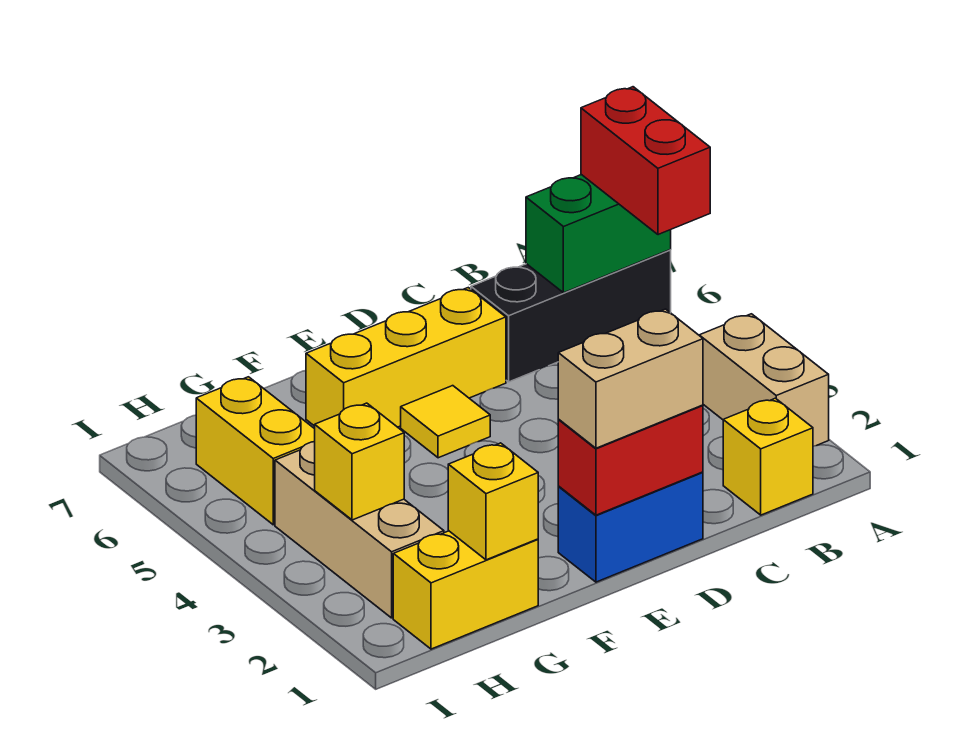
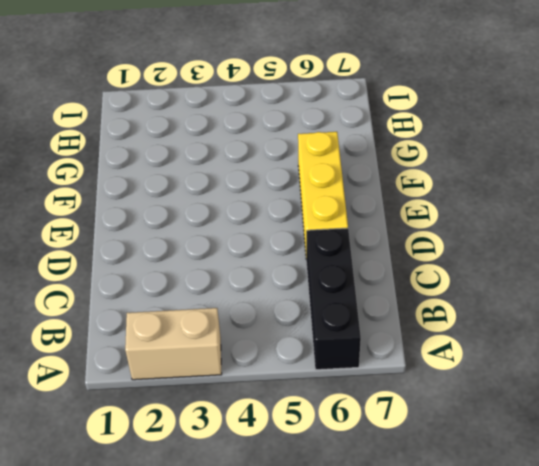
none -> yellow brick B1 level 1
none -> blue brick D1:E1 level 1
none -> yellow tile E5 level 1

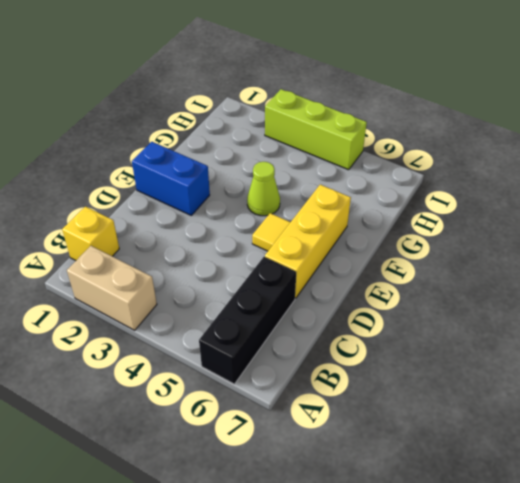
blue brick E1:E2 level 1 -> blue brick D1:E1 level 1
lime cone F4 level 1 -> none
lime brick I3:I5 level 1 -> none
none -> yellow brick G1:H1 level 1
none -> tan brick H2:H4 level 1
none -> yellow brick H5:H6 level 1

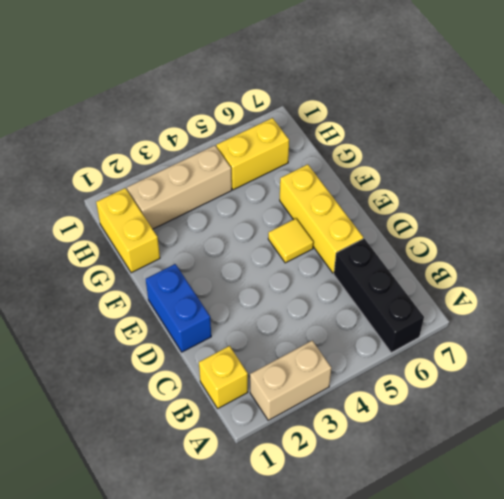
none -> green brick A6:B6 level 2
none -> red brick D1:E1 level 2
none -> yellow brick G1 level 2

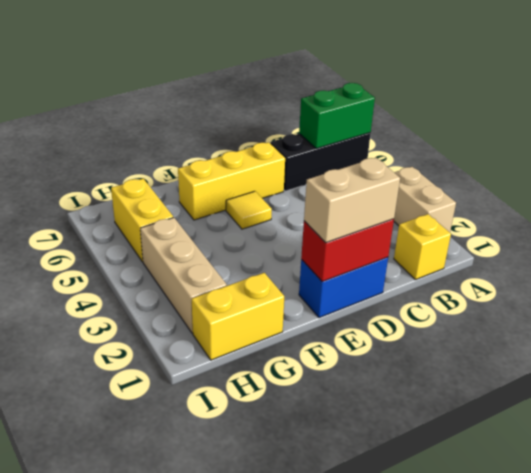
none -> yellow brick G1 level 2
none -> yellow brick H3 level 2
none -> red brick A5:A6 level 3

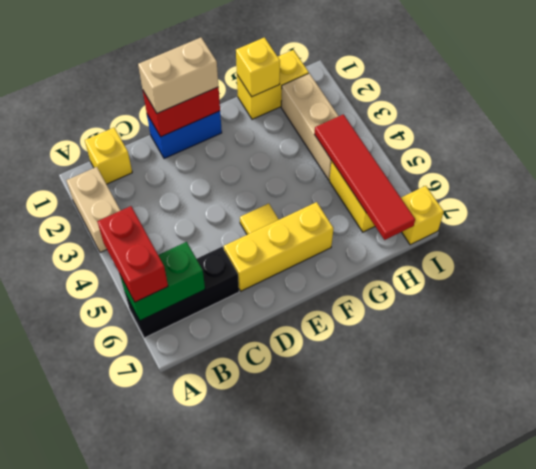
red tile H4:H7 level 2 -> none
yellow brick I7 level 1 -> yellow brick H3 level 2

